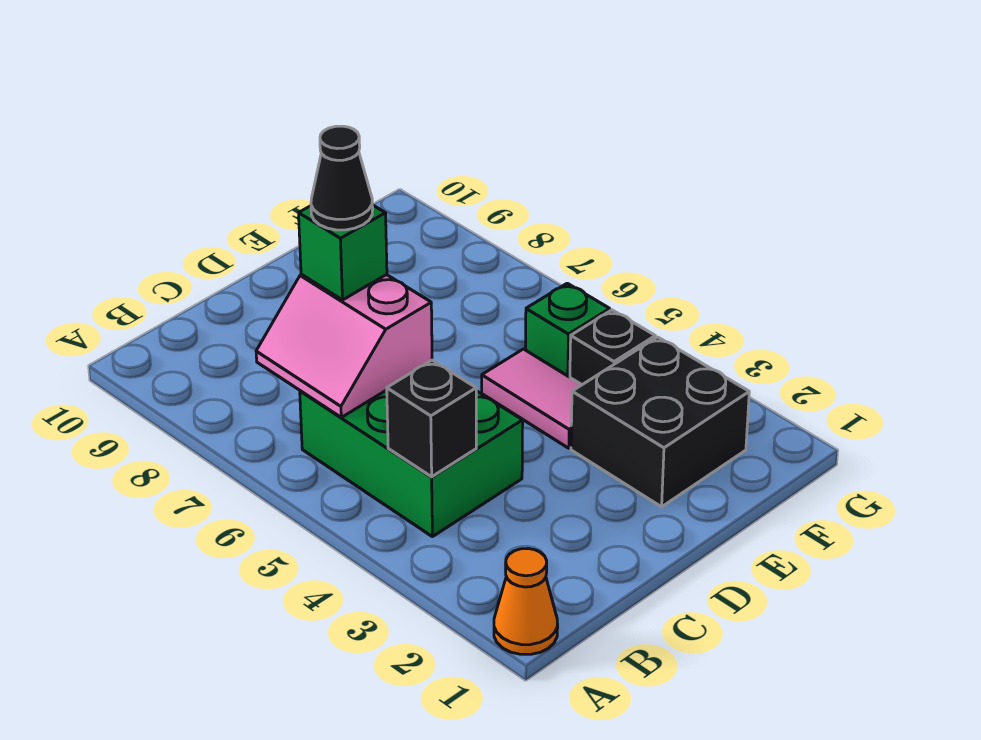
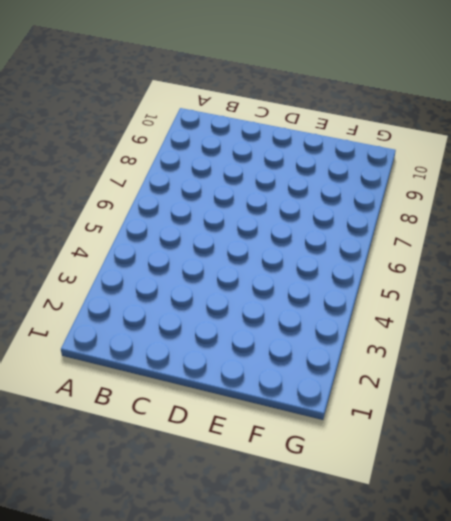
none -> orange cone A1 level 1
none -> green brick B4:C6 level 1

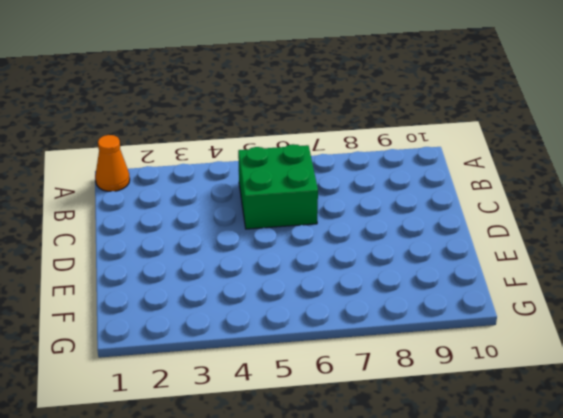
green brick B5:C6 level 1 -> green brick B4:C6 level 1
none -> black brick E2:F3 level 1
none -> pink tile E4:E5 level 1

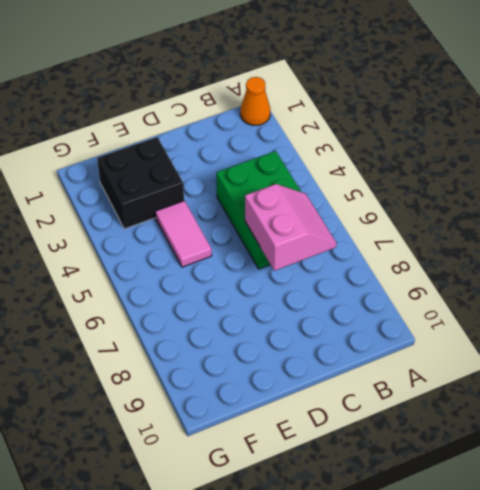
none -> black brick F4 level 1
none -> green brick F5 level 1

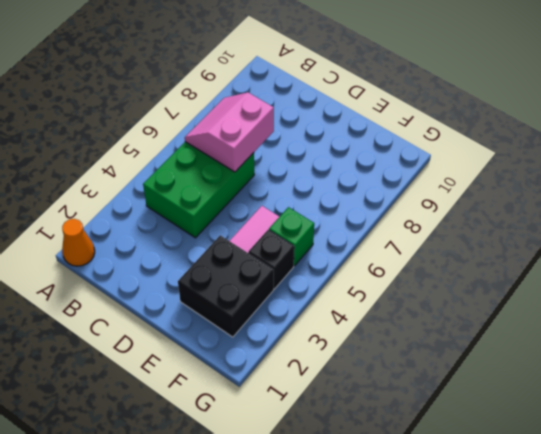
none -> black brick B4 level 2
none -> green brick C7 level 3

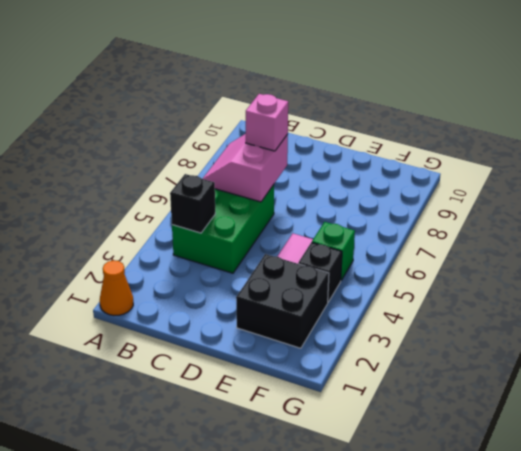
pink brick C7 level 3 -> green brick C7 level 3
none -> black cone C7 level 4

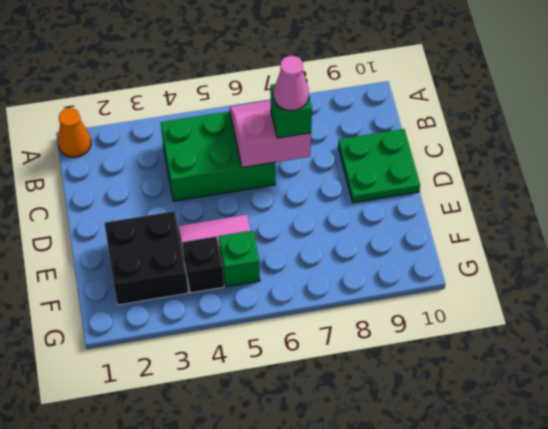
pink cone C7 level 4 -> black cone C7 level 4
green plate C9:D10 level 1 -> none
none -> black brick B4 level 2

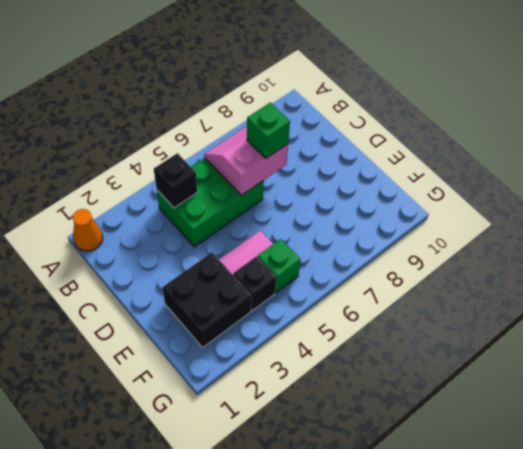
none -> black cone C7 level 4

